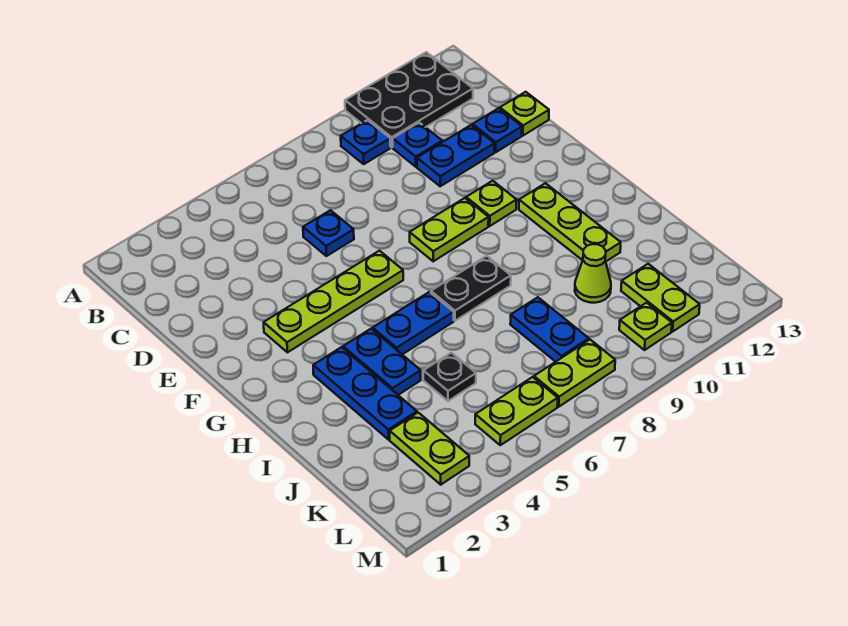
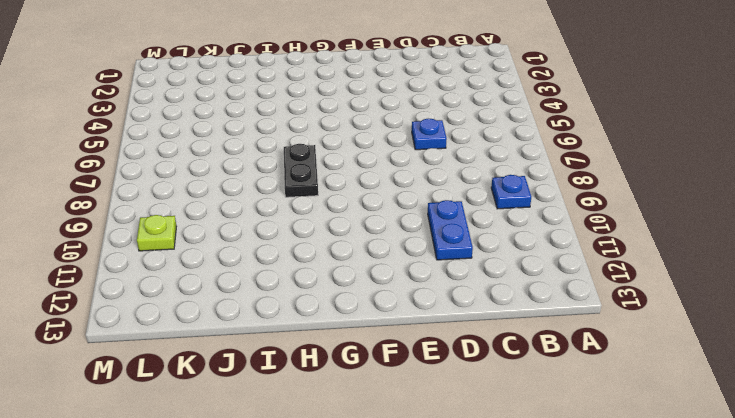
none -> black plate A10:B12 level 1
none -> blue plate C10 level 1
none -> blue plate D12 level 1

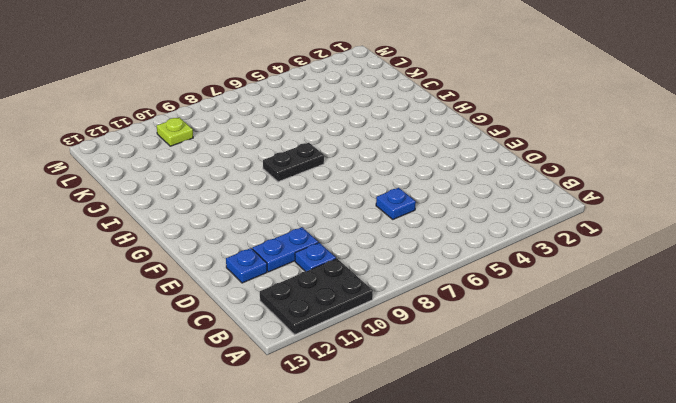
none -> blue plate B9 level 1
none -> lime plate D13 level 1
none -> lime plate F3:F6 level 1

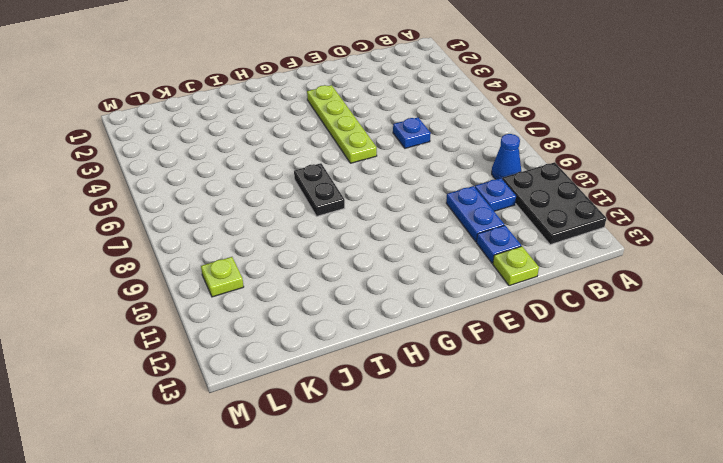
blue cone B9 level 1 -> blue plate B9 level 1
none -> lime plate F8:F9 level 1
none -> lime plate F10 level 1
none -> lime plate G11:I11 level 1

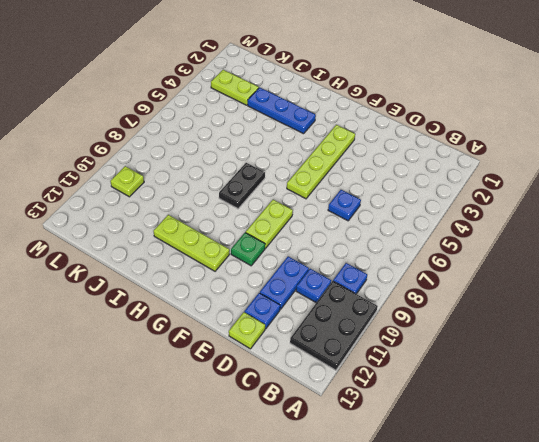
green plate F10 level 1 -> lime plate F10 level 1
none -> blue plate H4:I4 level 1
none -> blue plate H5:H6 level 1
none -> black plate J5 level 1

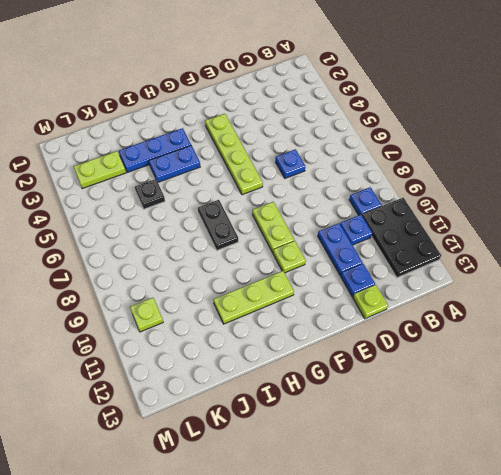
none -> blue plate H5:H6 level 1
none -> blue plate J8:K8 level 1
none -> lime cone J10 level 1

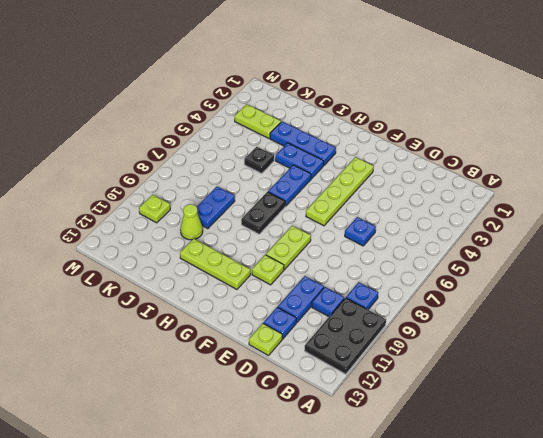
blue plate J8:J9 level 1 -> blue plate J8:K8 level 1
none -> lime plate K11:L11 level 1
none -> lime plate L5:L6 level 1
none -> lime plate L7:L8 level 1

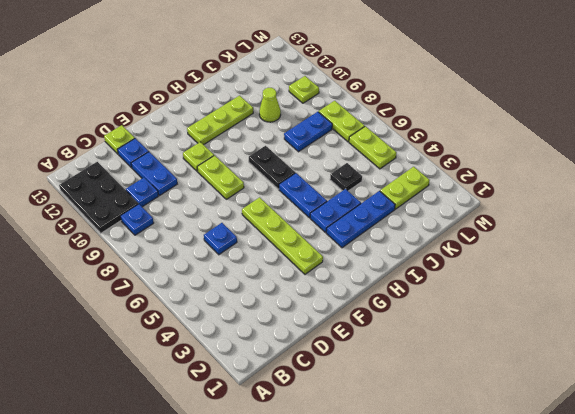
none -> lime plate K11:L11 level 1

